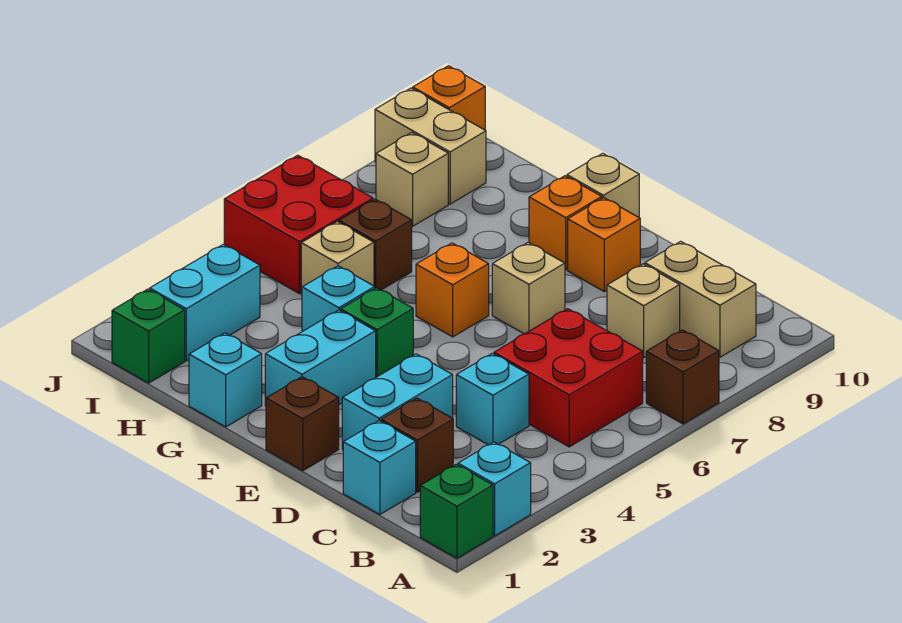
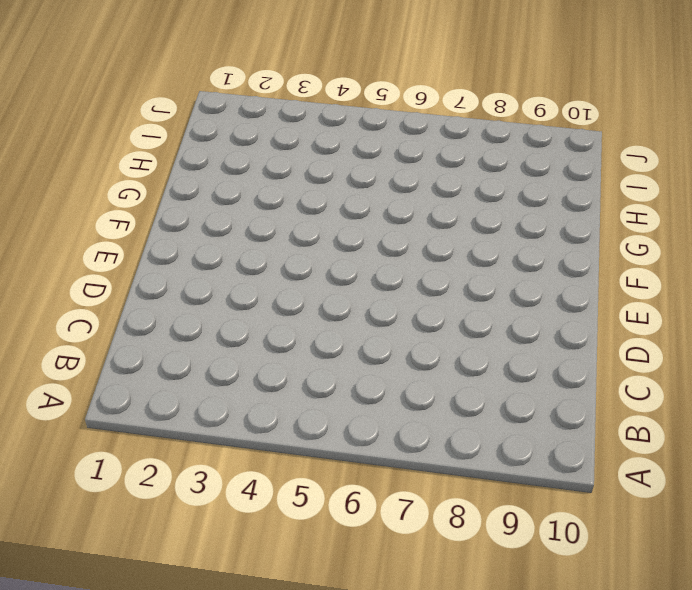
none -> green brick A1 level 1
none -> cyan brick A2 level 1
none -> brown brick A7 level 1

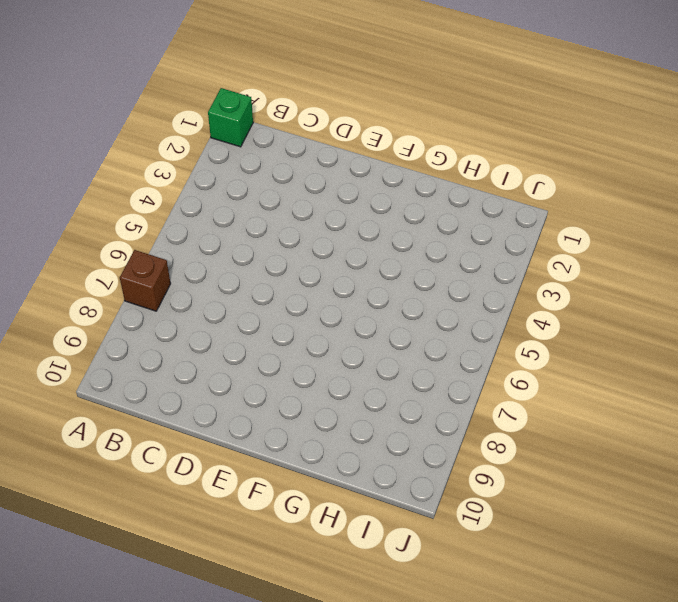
none -> cyan brick A2 level 1
none -> red brick B5:C6 level 1
none -> tan brick B9:C9 level 1

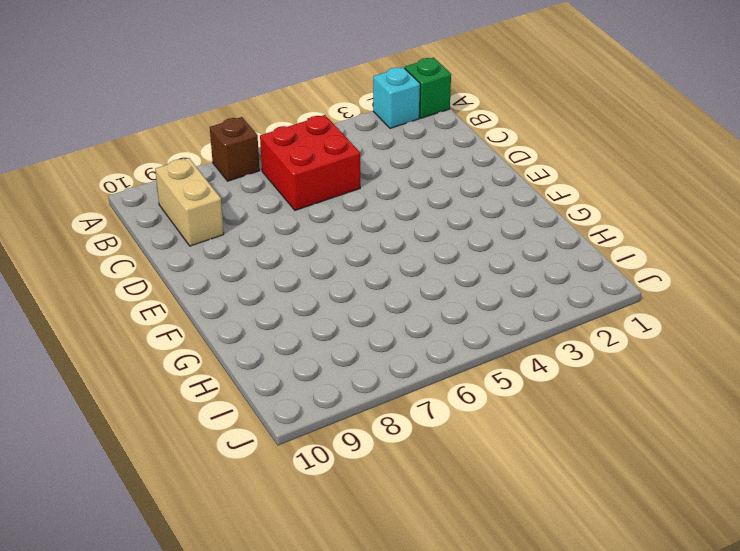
none -> cyan brick C1 level 1
none -> brown brick C2 level 1
none -> cyan brick C4 level 1

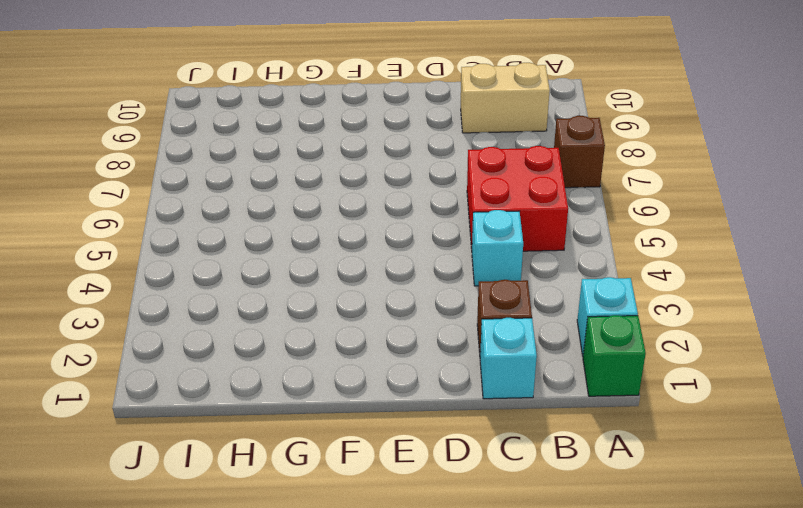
none -> tan brick C8 level 1
none -> cyan brick D2:D3 level 1
none -> brown brick E1 level 1

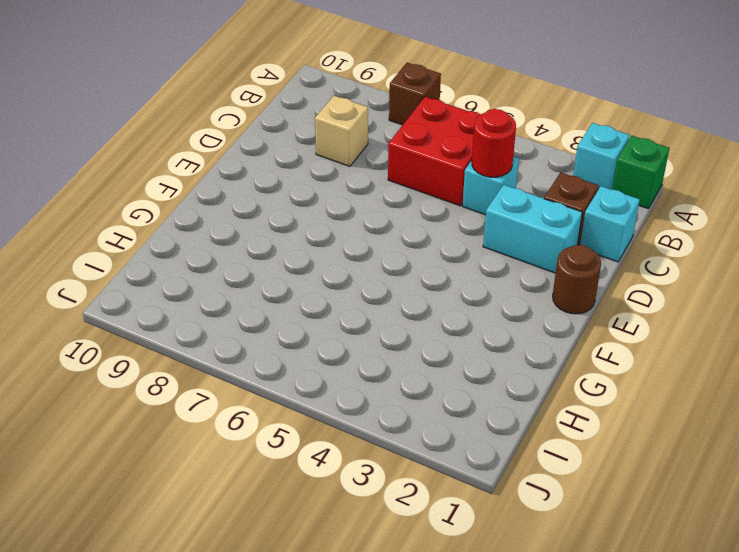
red round brick C4 level 2 -> none
brown round brick E1 level 1 -> brown brick E1 level 1
none -> tan brick B9:C9 level 1
none -> tan brick E7 level 1
none -> orange brick E9 level 1

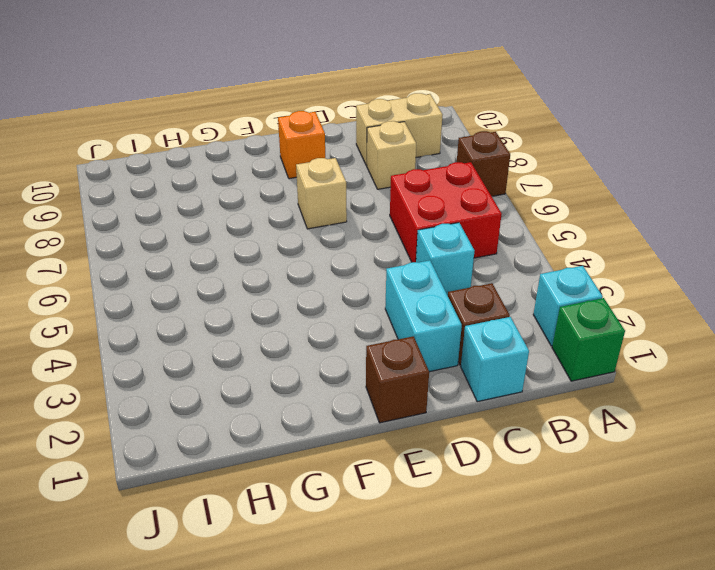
none -> cyan brick F2:F3 level 1
none -> green brick F4 level 1
none -> orange brick F6 level 1

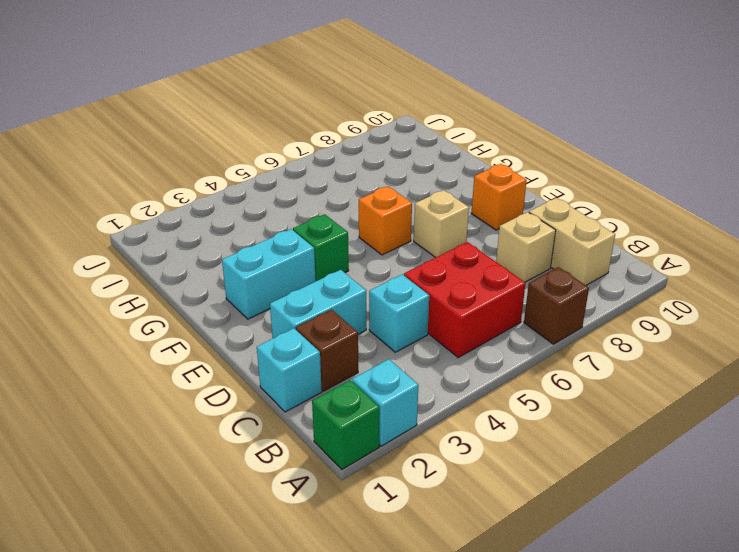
none -> brown brick E1 level 1
none -> orange brick F9 level 1
none -> tan brick F10 level 1

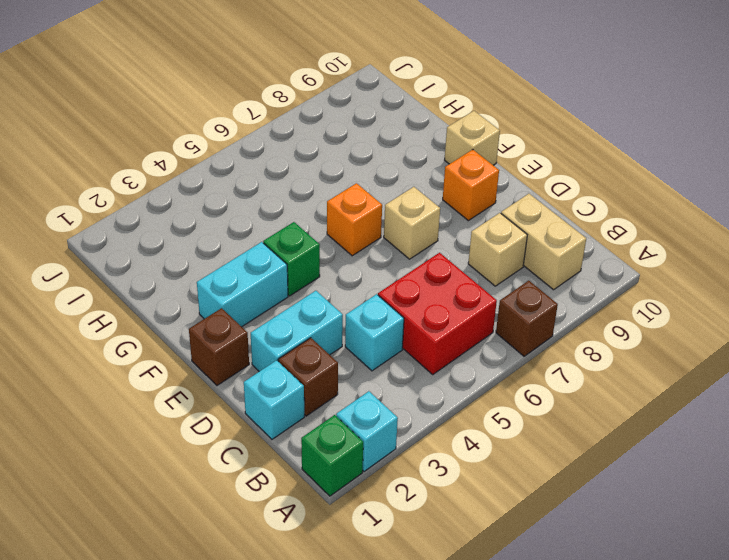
none -> orange brick F9 level 1
none -> cyan brick G1 level 1
none -> cyan brick G4 level 1

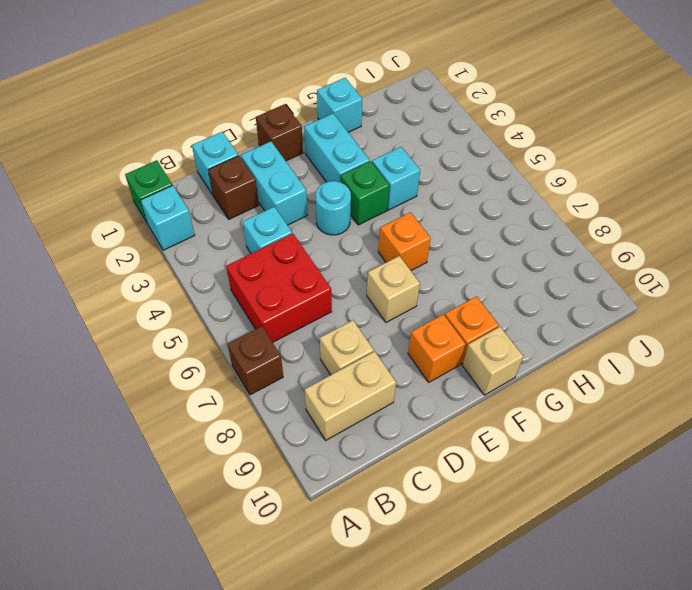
cyan round brick E4 level 1 -> none
none -> tan brick H5 level 1
none -> brown brick H6 level 1
none -> green brick I1 level 1

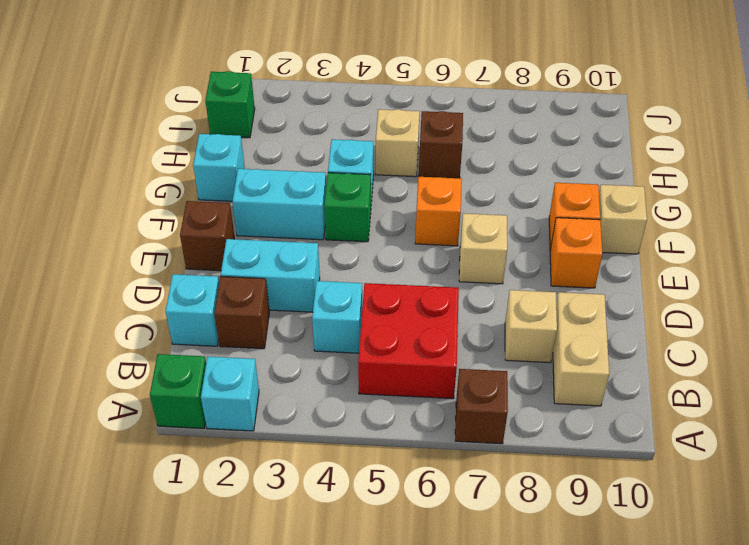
none -> cyan brick I2:I3 level 1
none -> red brick I5:J6 level 1
none -> tan brick I8 level 1

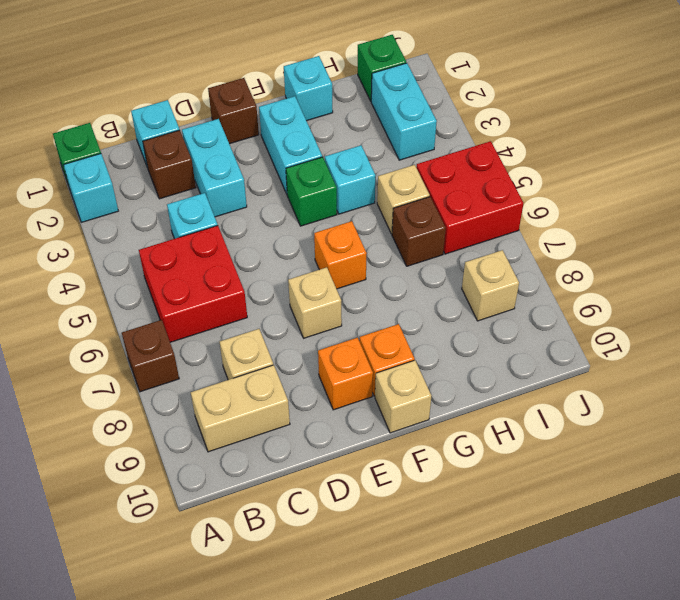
none -> tan brick I9:J9 level 1
none -> orange brick J10 level 1

